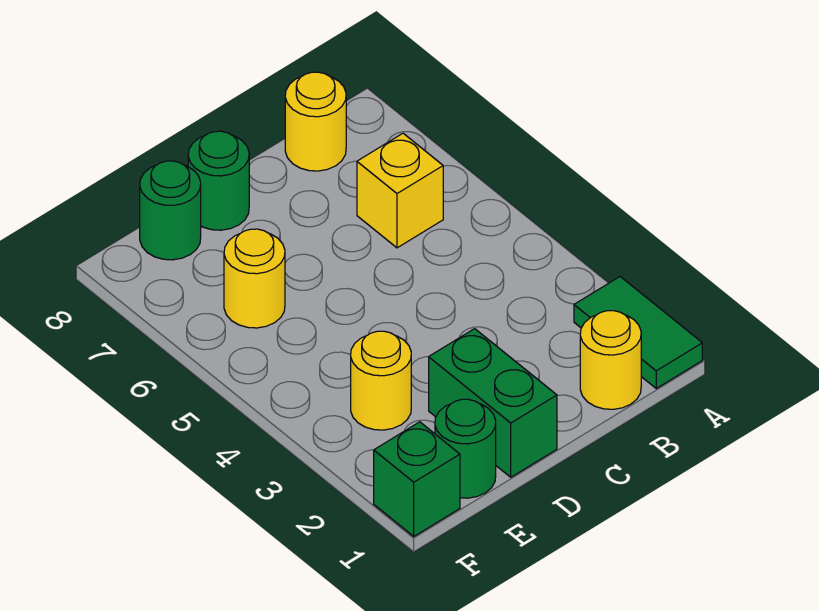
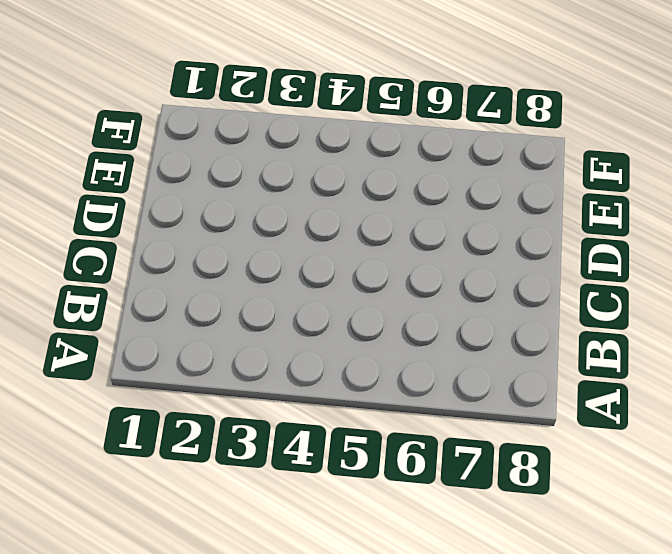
none -> green tile A1:A2 level 1
none -> yellow round brick B1 level 1

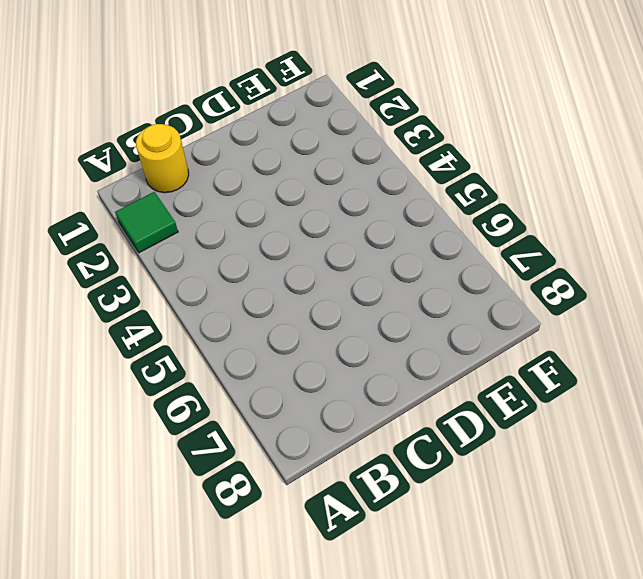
green tile A2 level 1 -> green tile A1:A2 level 1
none -> yellow brick B6 level 1
none -> yellow round brick B8 level 1

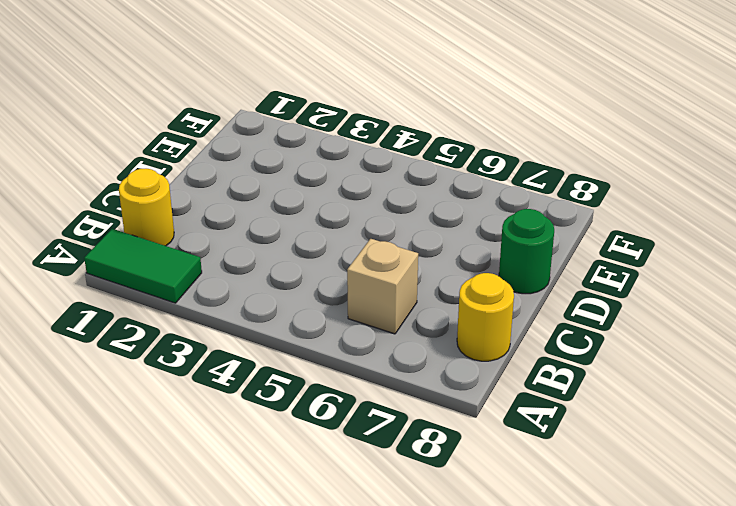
tan brick B6 level 1 -> yellow brick B6 level 1
none -> green brick D1:D2 level 1
none -> green round brick E1 level 1

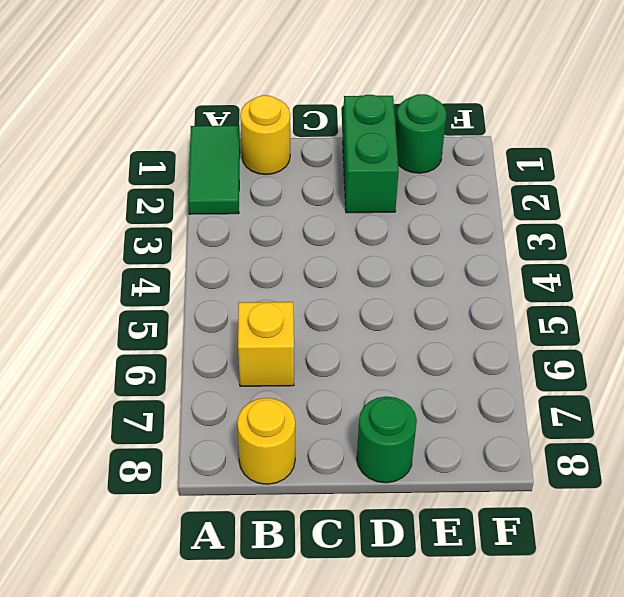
none -> yellow round brick E3 level 1
none -> yellow round brick E6 level 1

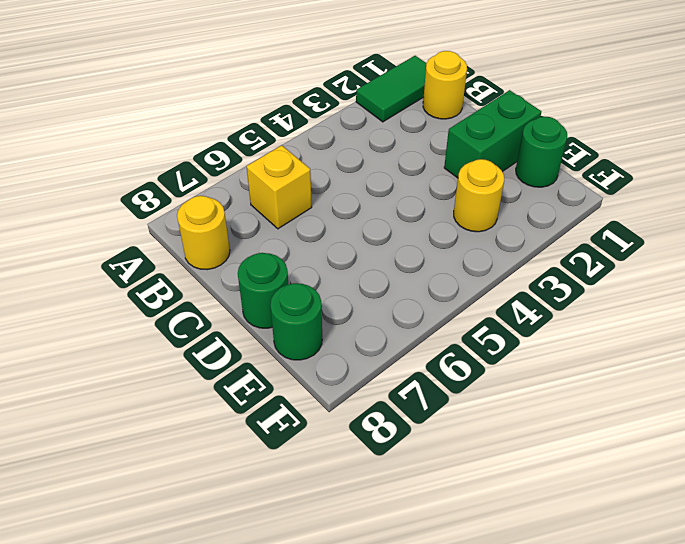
none -> yellow round brick E6 level 1
none -> green brick F1 level 1

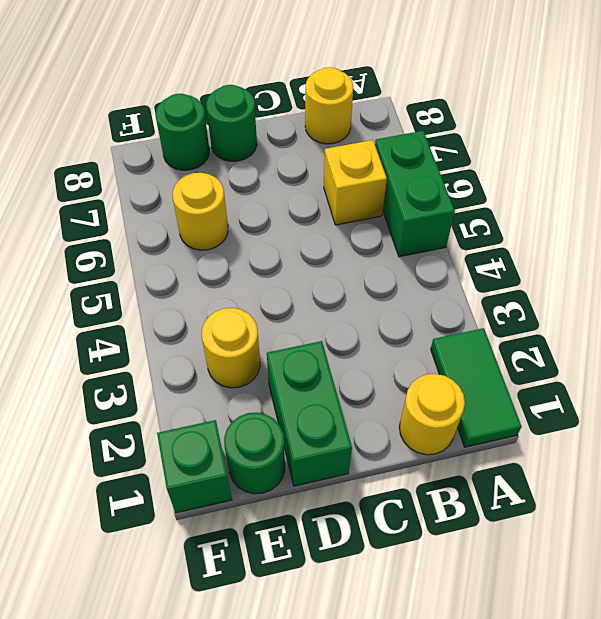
green brick A5:A6 level 1 -> none

